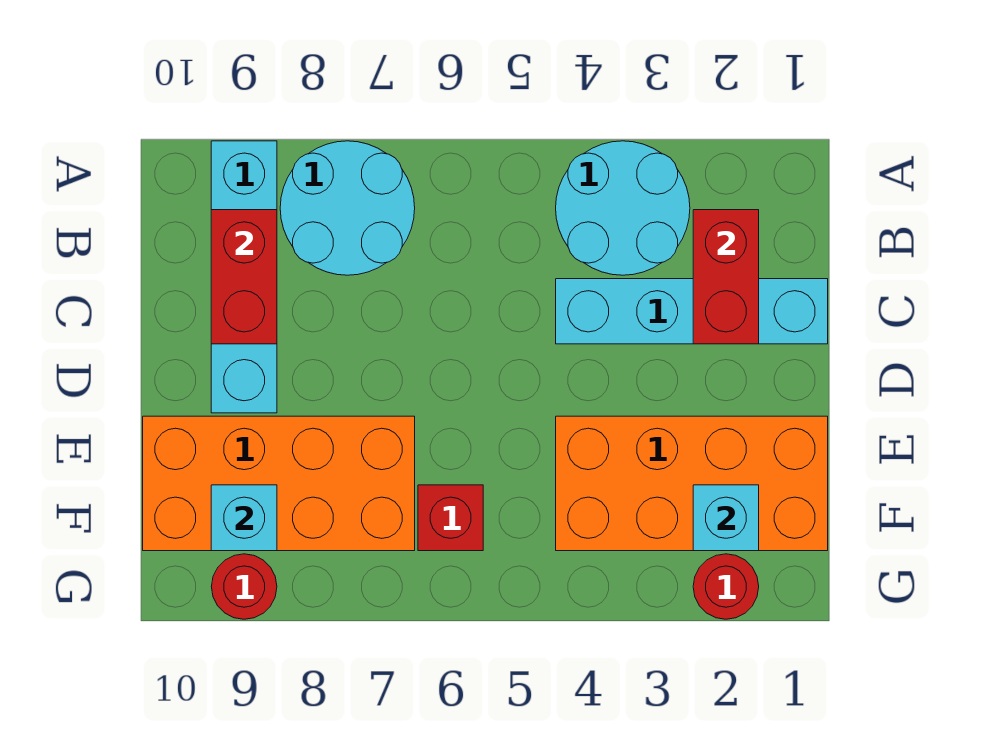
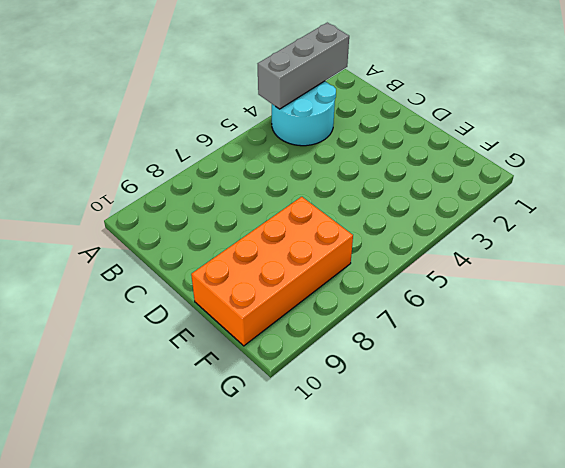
grey brick A2:A4 level 2 -> none
none -> cyan round brick A7:B8 level 1
none -> cyan brick A9:D9 level 1
none -> cyan brick C1:C4 level 1

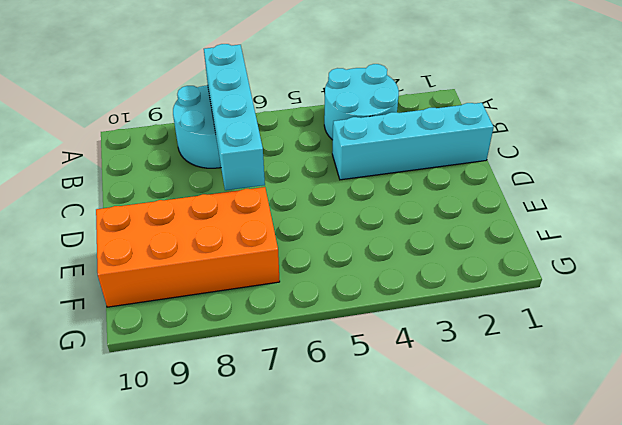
cyan brick A7:D7 level 2 -> cyan brick A9:D9 level 1
none -> orange brick E1:F4 level 1
none -> red brick F6 level 1
none -> red round brick G2 level 1

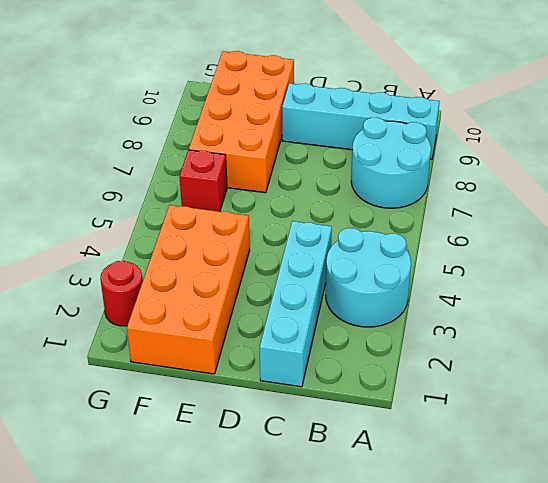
none -> red round brick G9 level 1
none -> red brick B2:C2 level 2
none -> red brick B9:C9 level 2

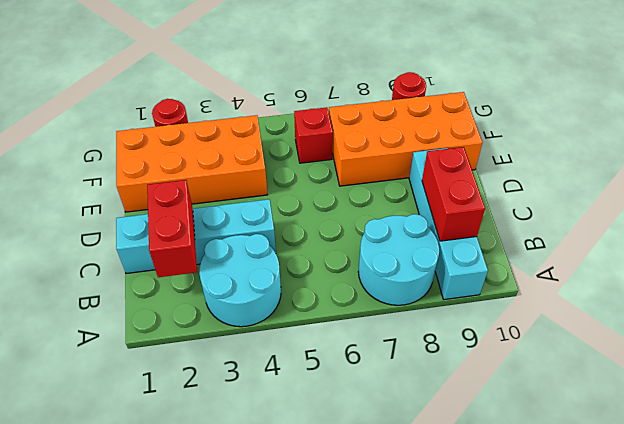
none -> cyan brick F2 level 2
none -> cyan brick F9 level 2

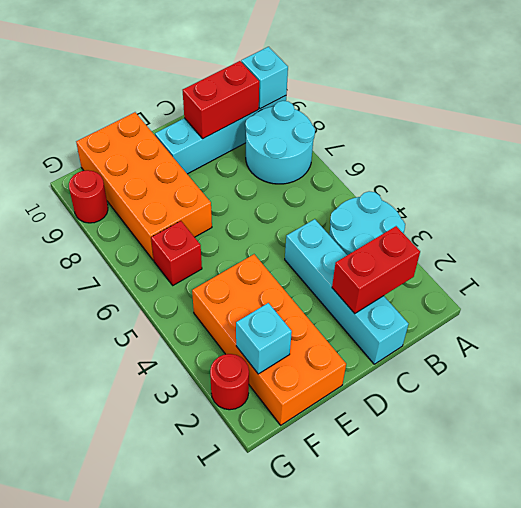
cyan brick A9 level 2 -> cyan brick F9 level 2

